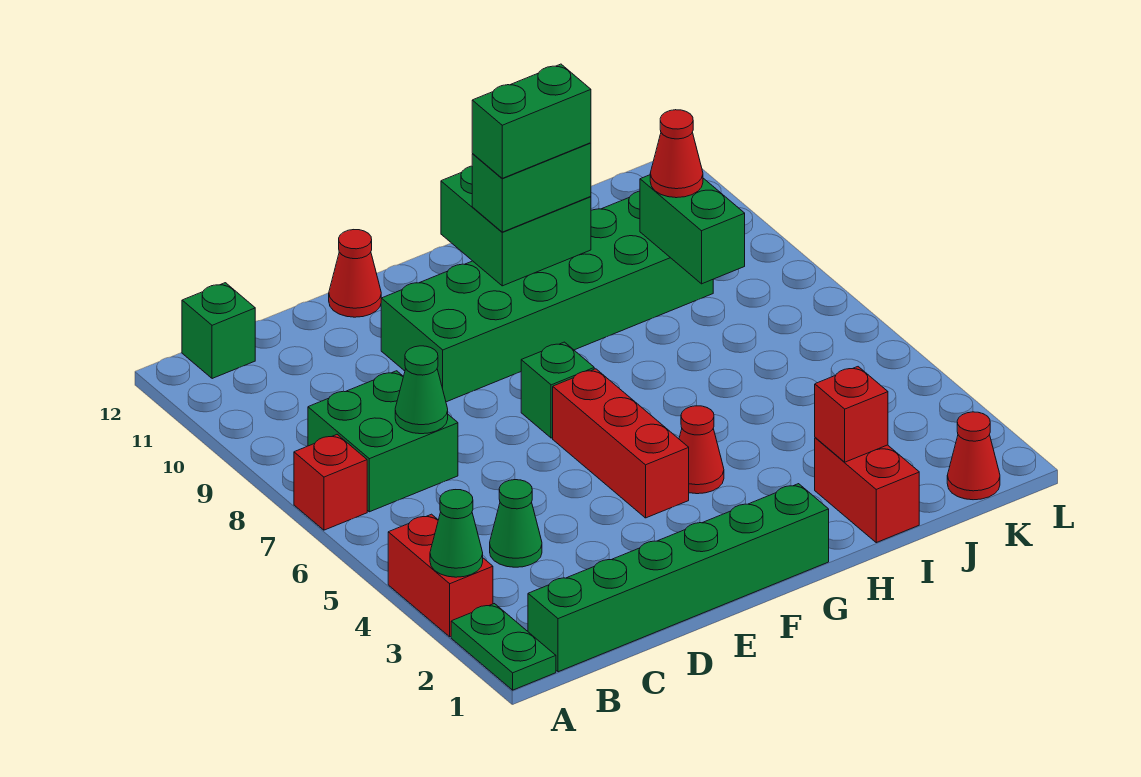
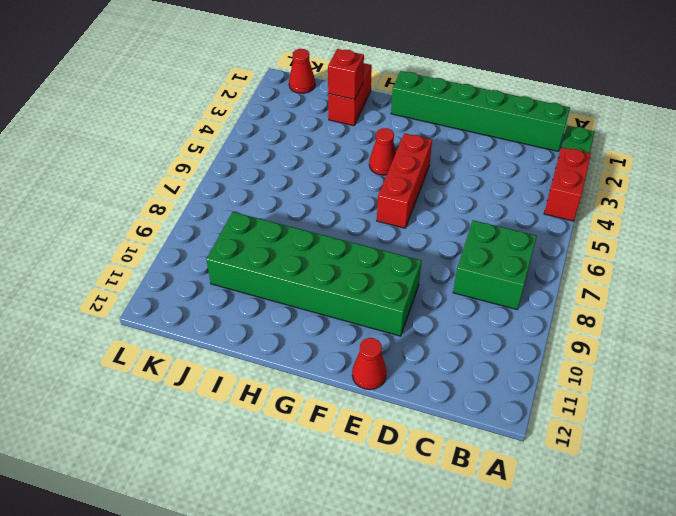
none -> red brick A7 level 1
none -> green brick B12 level 1
none -> green cone C4 level 1

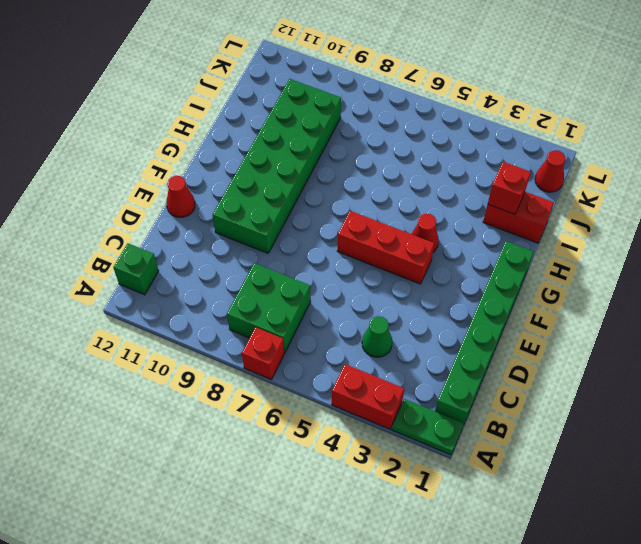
none -> green brick F7 level 1
none -> green cone A3 level 2
none -> green cone C7 level 2

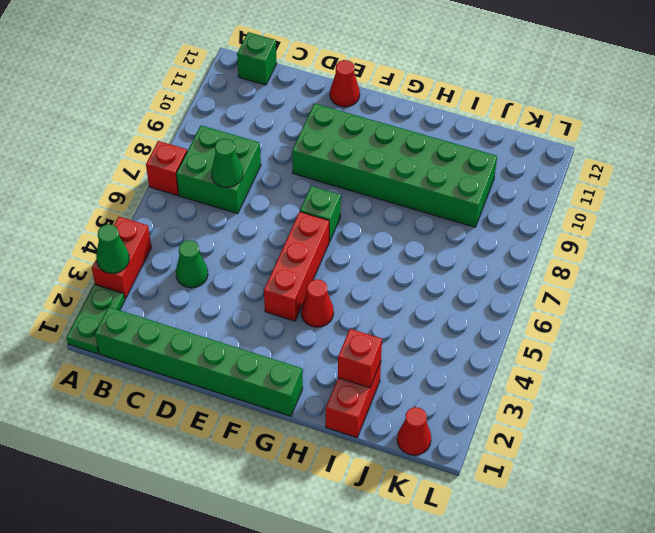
none -> green brick G10:H11 level 2
none -> green brick J8:J9 level 2
none -> green brick G10:H10 level 3

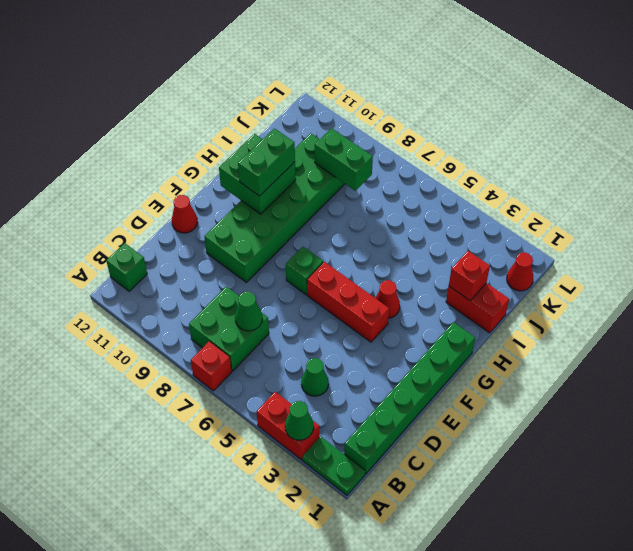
none -> red cone J9 level 3
none -> green brick G10:H10 level 4

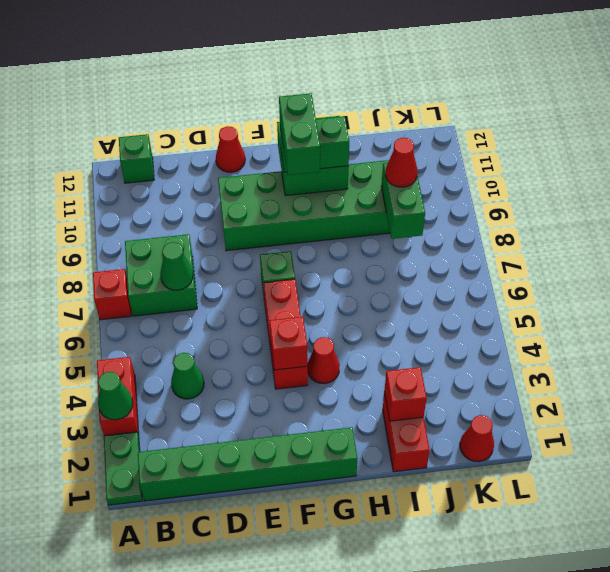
red brick F4 level 2 -> none
green brick G9:G10 level 4 -> green brick G10:H10 level 4

